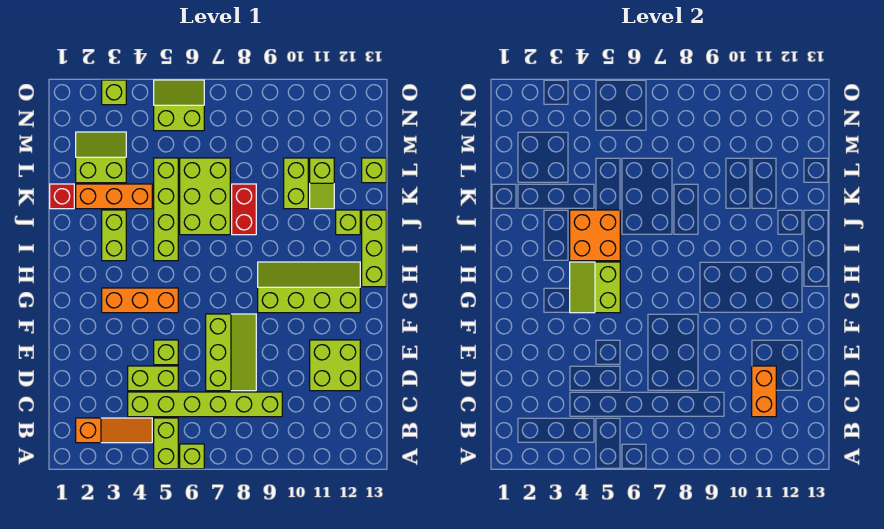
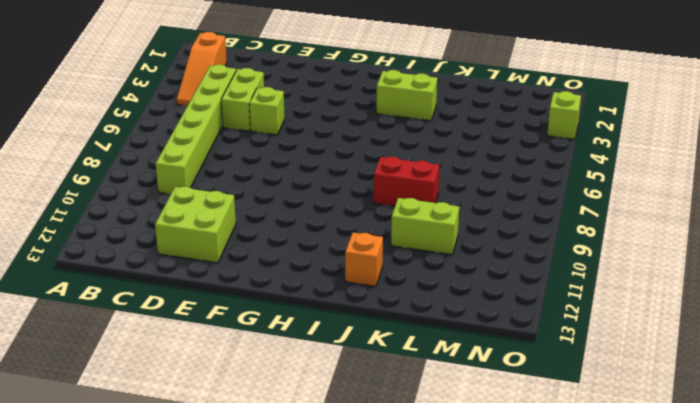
orange brick J12 level 1 -> lime brick J12 level 1
none -> lime brick A5:B5 level 1
none -> lime brick A6 level 1
none -> lime slope D7:F8 level 1 top 7

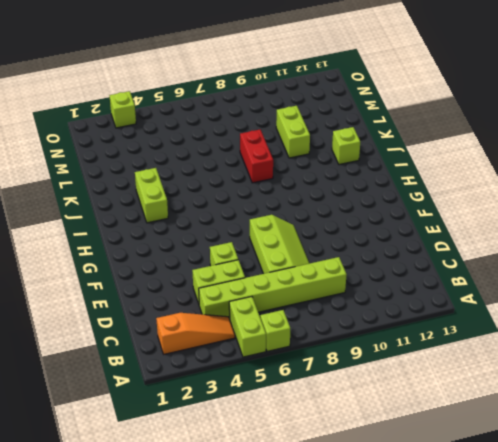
none -> lime brick D11:E12 level 1
none -> orange brick G3:G5 level 1
none -> lime slope G9:H12 level 1 top G

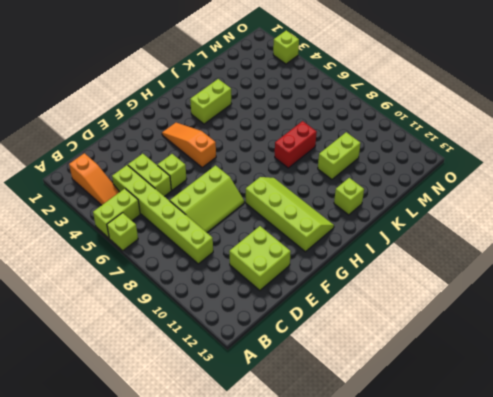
orange slope G3:G5 level 1 top 5 -> orange brick G3:G5 level 1
none -> lime brick H13:J13 level 1
none -> lime brick I5:L5 level 1
none -> lime brick J6:L7 level 1

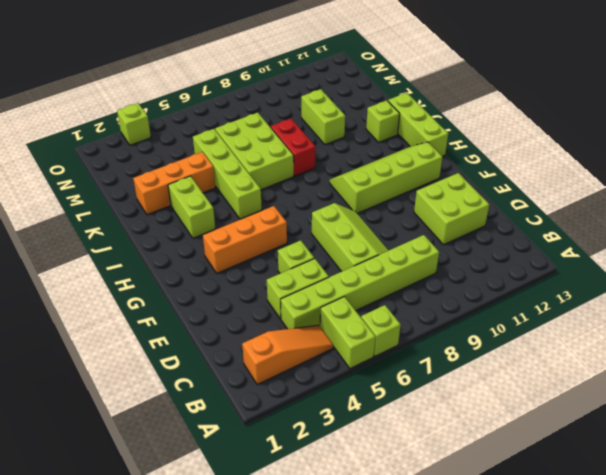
none -> red brick K1 level 1
none -> lime slope K11:L11 level 1 top L
none -> lime slope L2:M3 level 1 top L

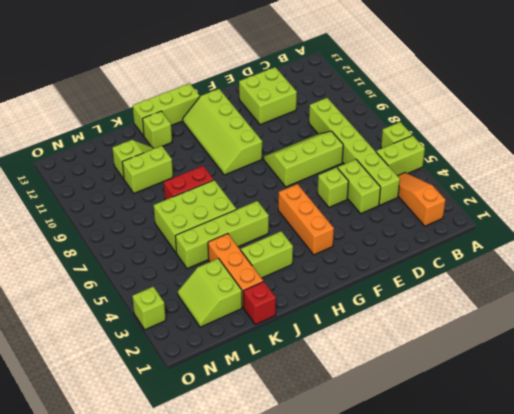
none -> lime brick L13 level 1
none -> lime slope N5:O6 level 1 top N
none -> orange brick C11:D11 level 2

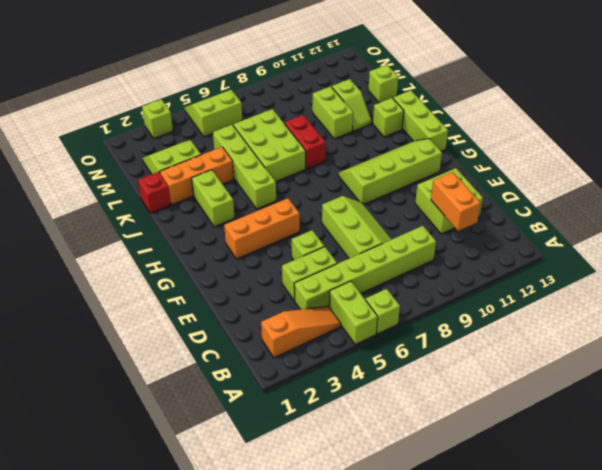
none -> lime slope G4:H5 level 2 top 5
none -> orange brick I4:J5 level 2

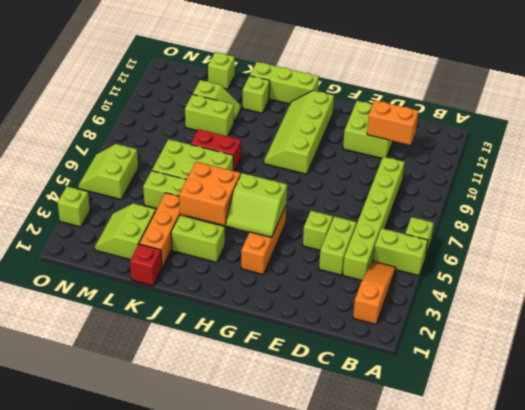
none -> lime slope D7:F8 level 1 top 7

